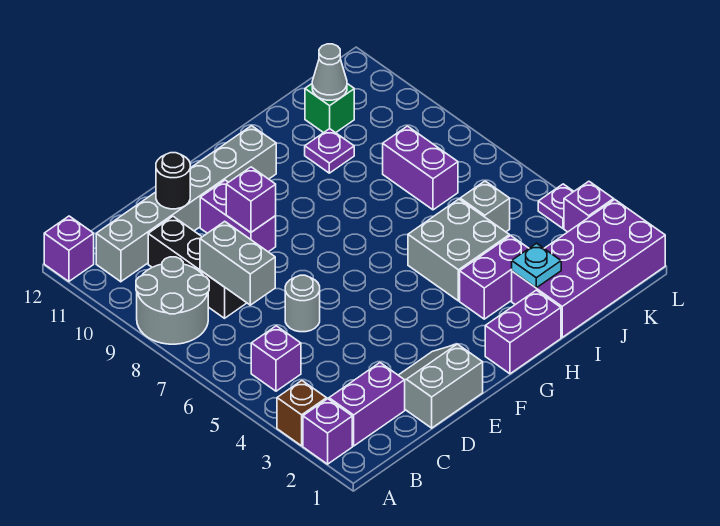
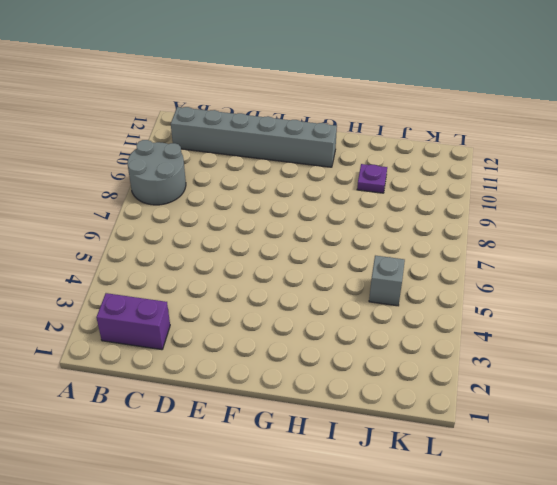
none -> purple brick A2 level 1
none -> brown brick A3 level 1
none -> purple brick A12 level 1

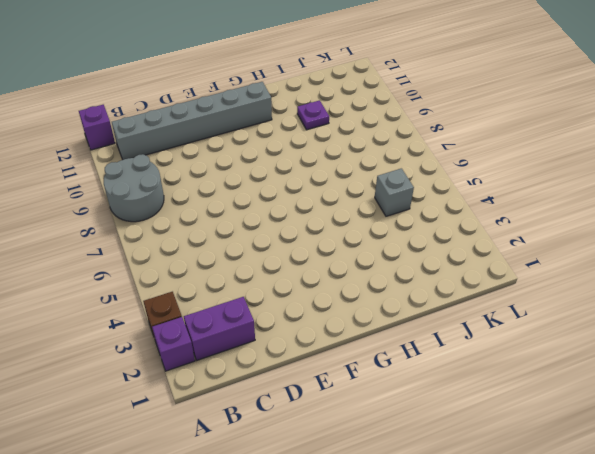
none -> purple brick B5 level 1
none -> black brick C8:C10 level 1
none -> grey slope D1:E2 level 1 top 1

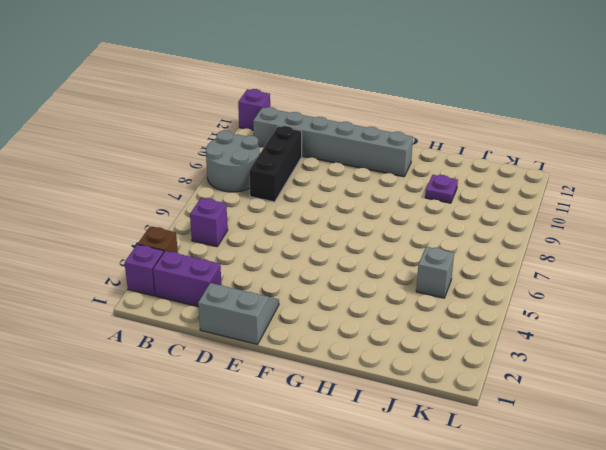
none -> grey round brick D6 level 1
none -> purple brick E9:E10 level 1
none -> purple brick G1:H1 level 1

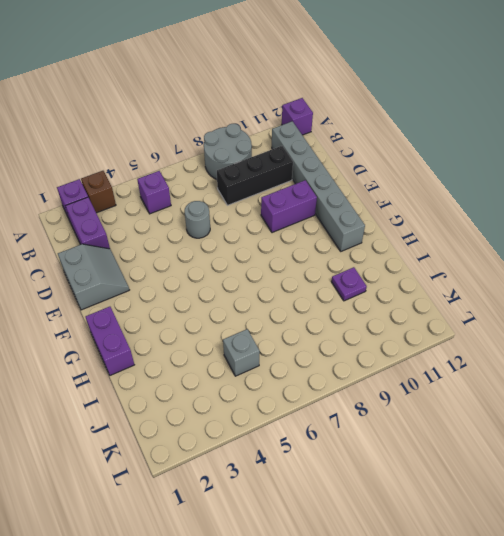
none -> purple brick H3:I3 level 1
none -> grey brick H4:I5 level 1
none -> purple brick I1:L2 level 1

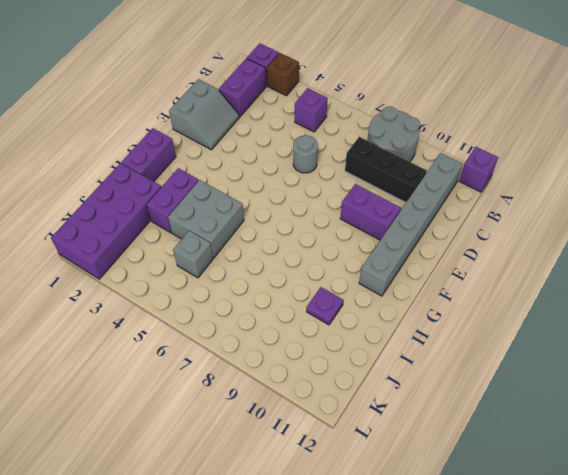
none -> purple brick J7:J8 level 1
none -> green brick J11 level 1
none -> purple brick L3 level 1

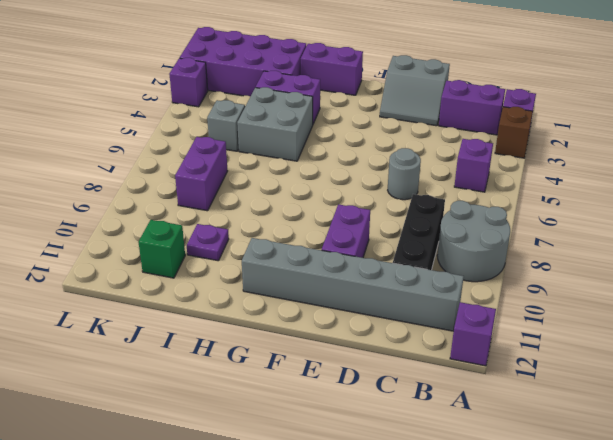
none -> purple plate L4 level 1
none -> grey brick C7:C8 level 2
none -> black round brick D11 level 2

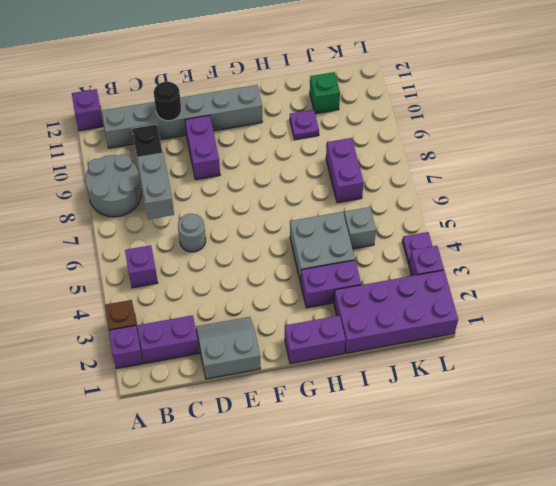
none -> purple brick E9 level 2
none -> cyan plate I2 level 2
none -> grey cone J11 level 2

